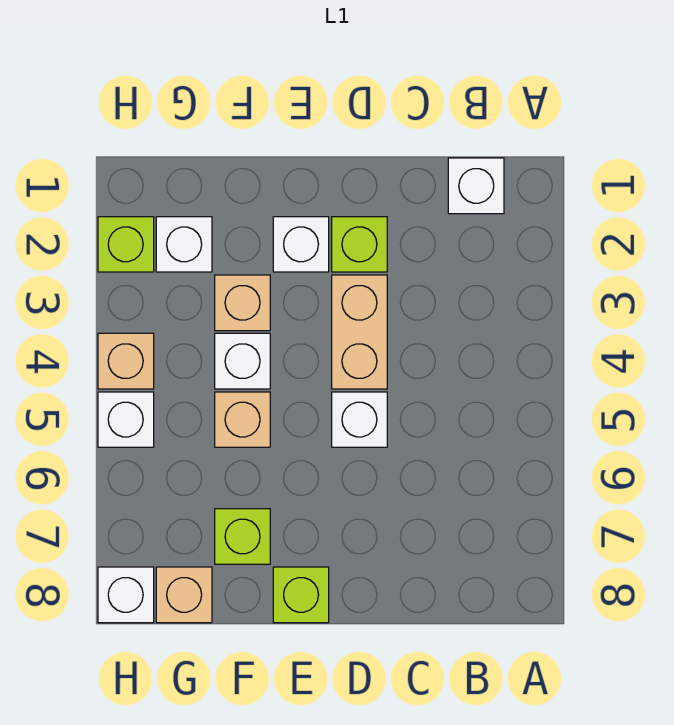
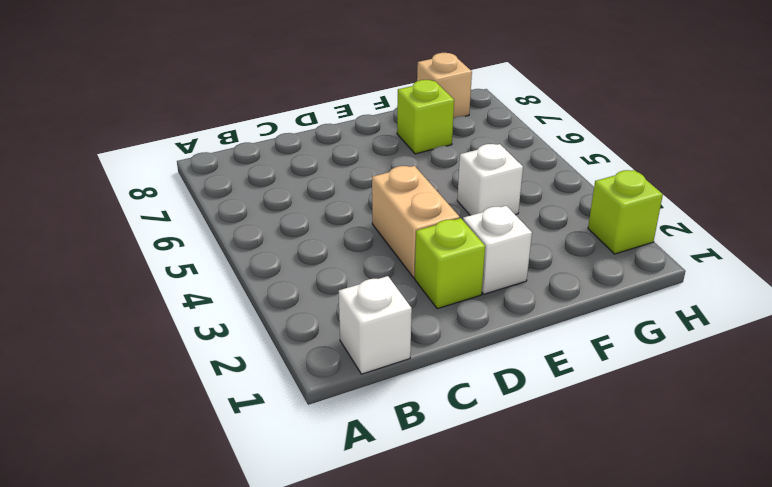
none -> white brick D5 level 1
none -> lime brick E8 level 1
none -> tan brick F3 level 1

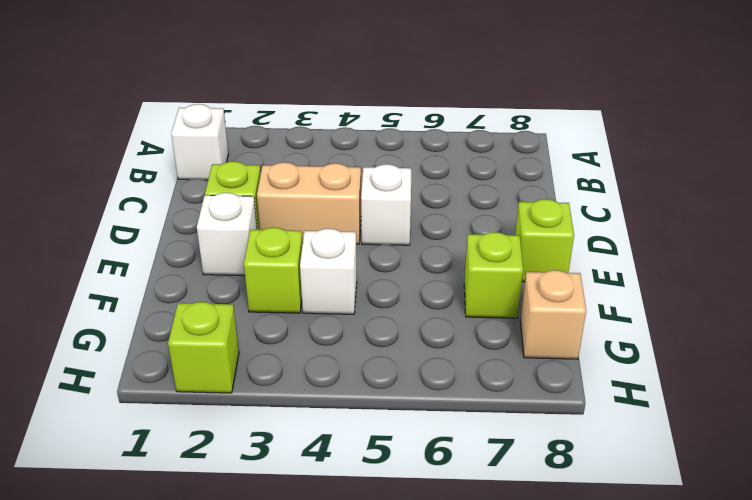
lime brick F3 level 1 -> tan brick F3 level 1
none -> tan brick F5 level 1
none -> white brick G2 level 1
none -> tan brick H4 level 1

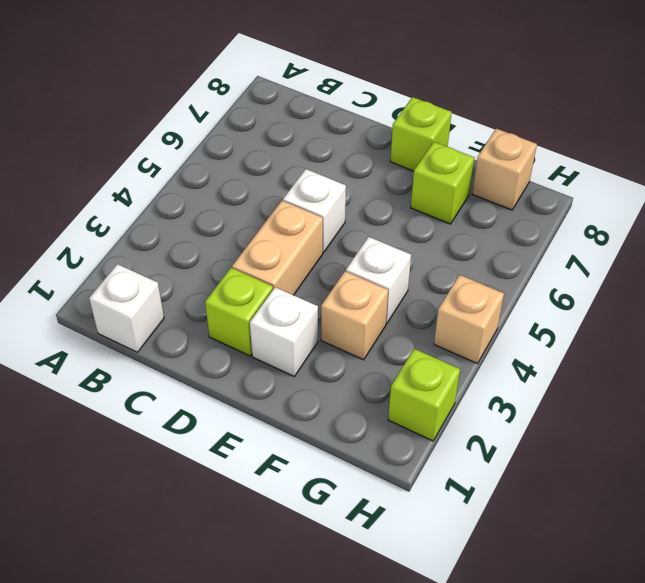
none -> tan brick F5 level 1
none -> white brick G2 level 1
none -> white brick H5 level 1

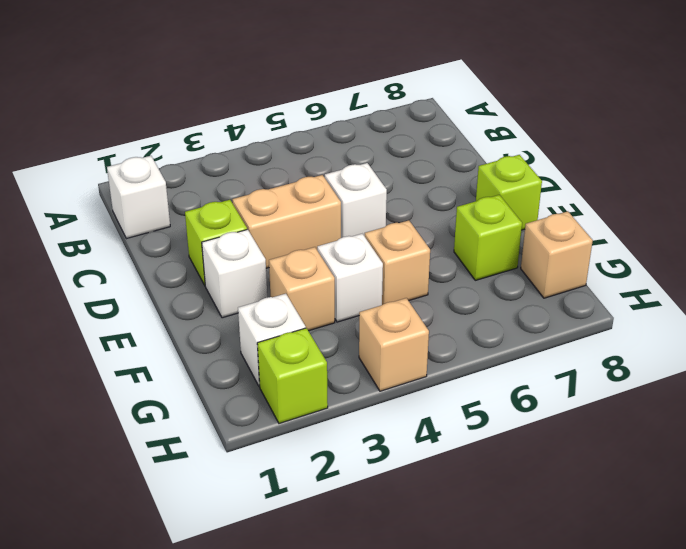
none -> white brick H5 level 1
none -> white brick H8 level 1

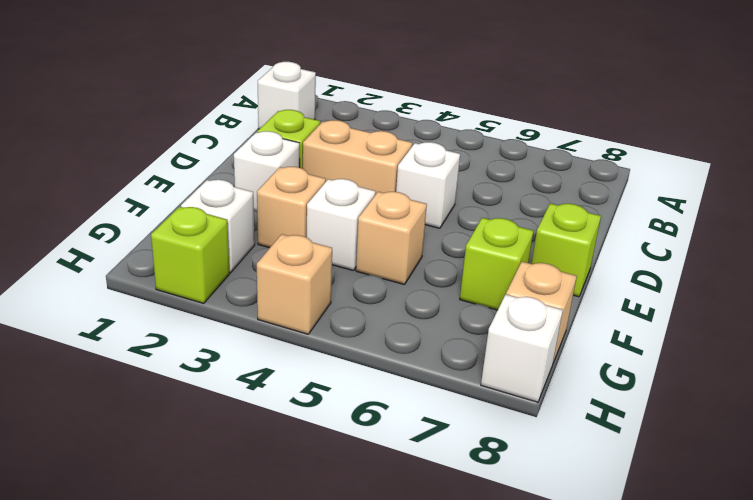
none -> white brick H5 level 1

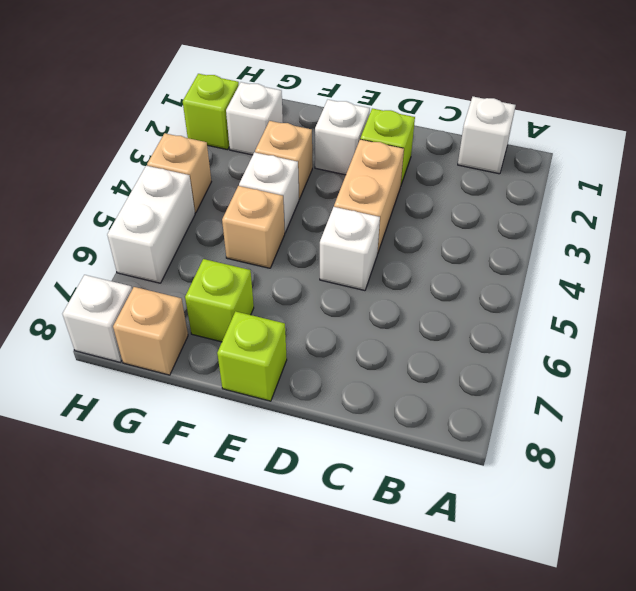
white brick H5:H6 level 1 -> white brick H5 level 1

